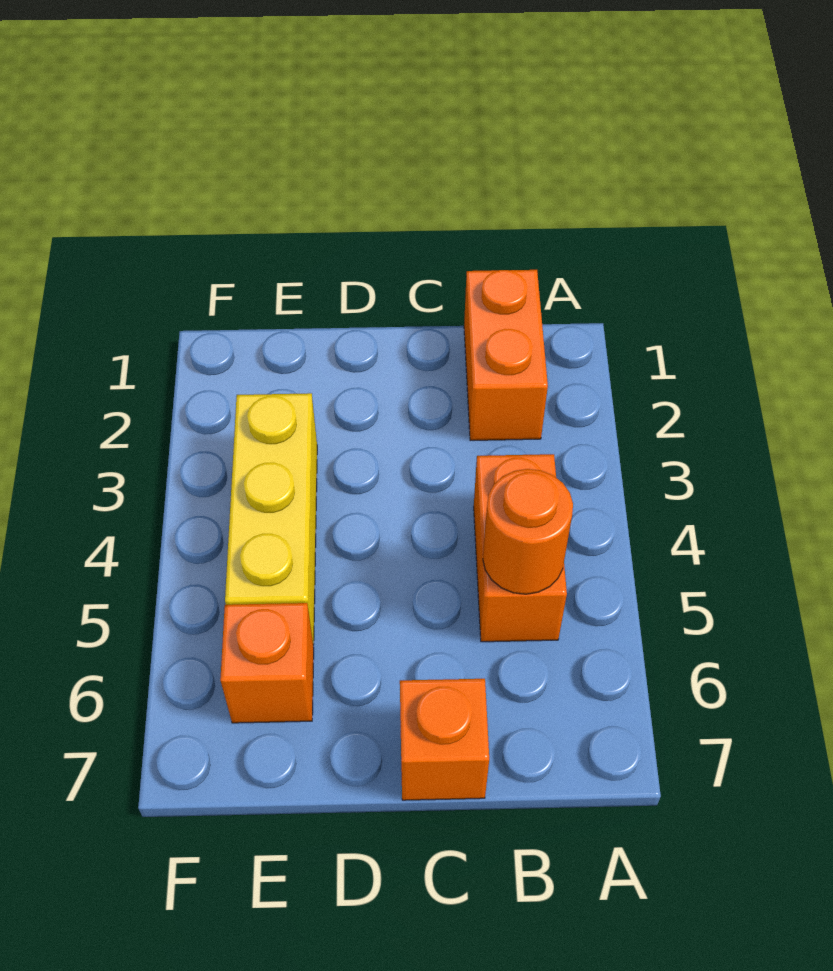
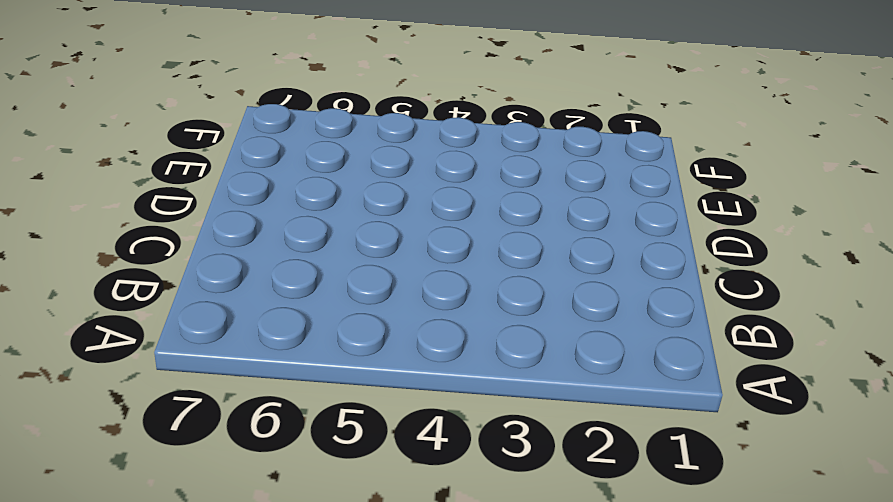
none -> orange brick B1:B2 level 1
none -> orange brick B4:B5 level 1

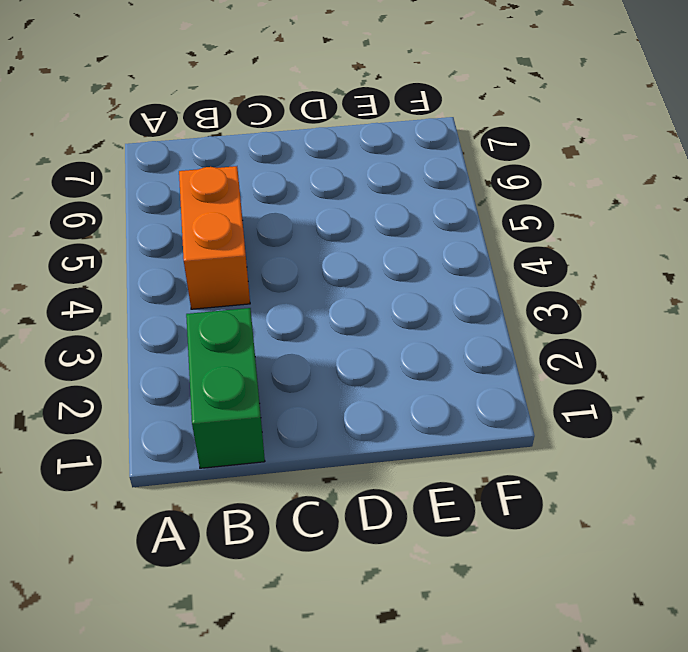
green brick B1:B2 level 1 -> orange brick B1:B2 level 1
none -> orange brick C7 level 1
none -> yellow brick E3:E5 level 1

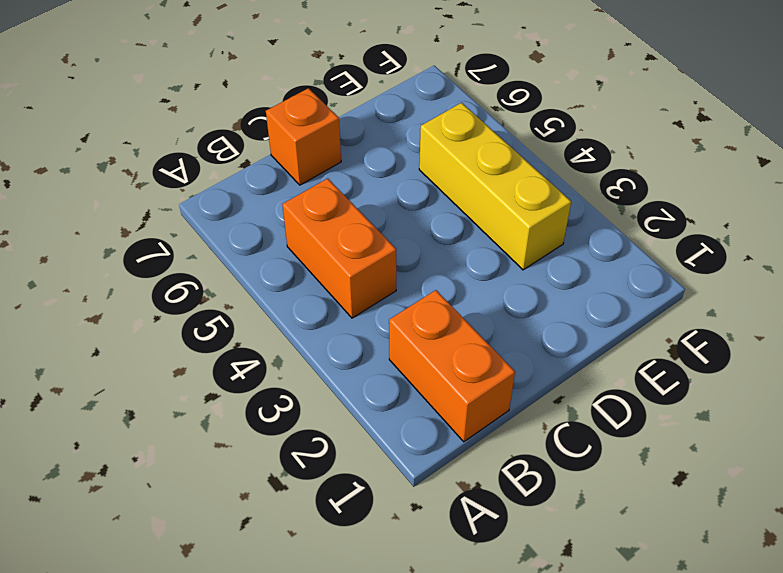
none -> orange brick E6 level 1
none -> orange round brick B5 level 2

